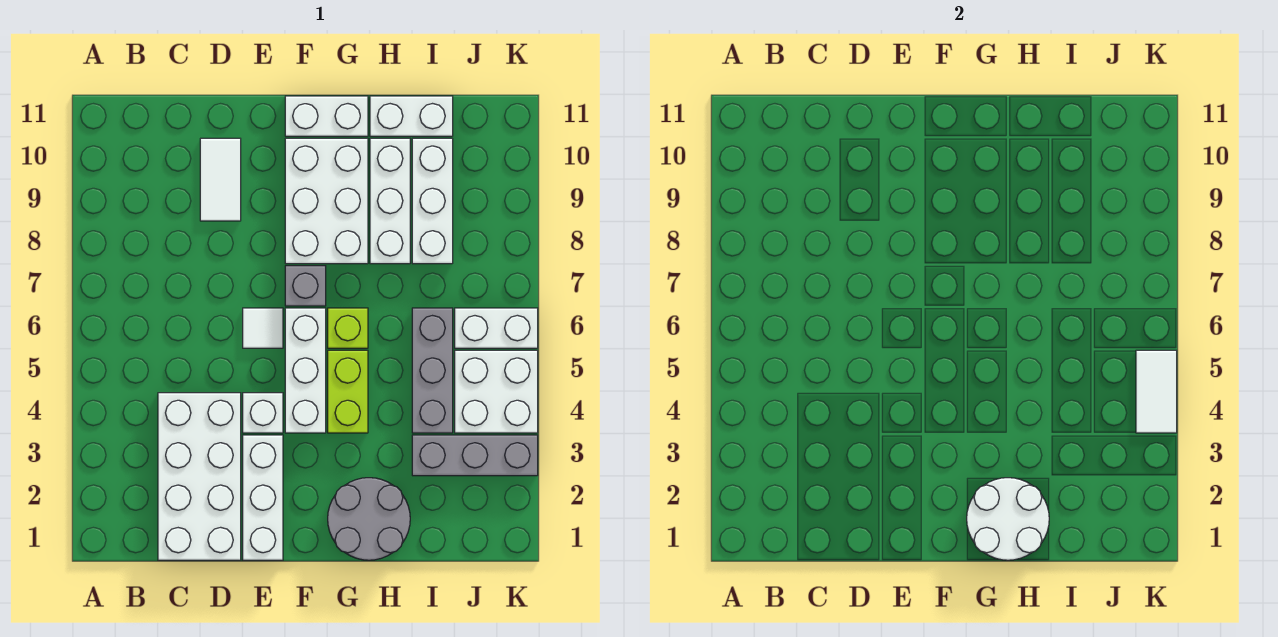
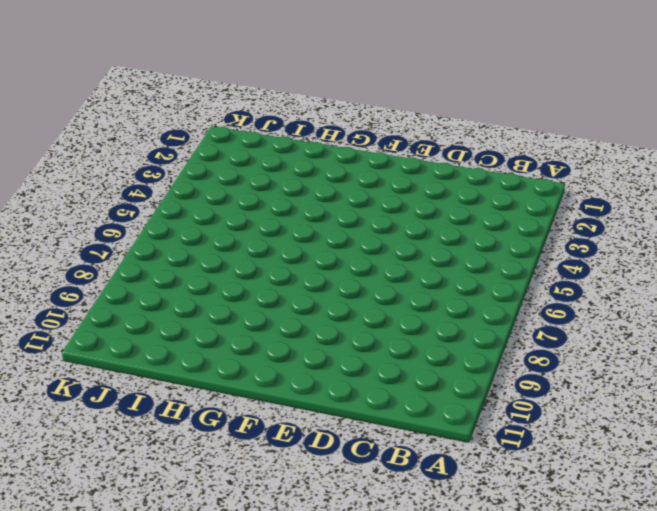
none -> white brick C1:D4 level 1
none -> white tile D9:D10 level 1
none -> white brick E1:E3 level 1

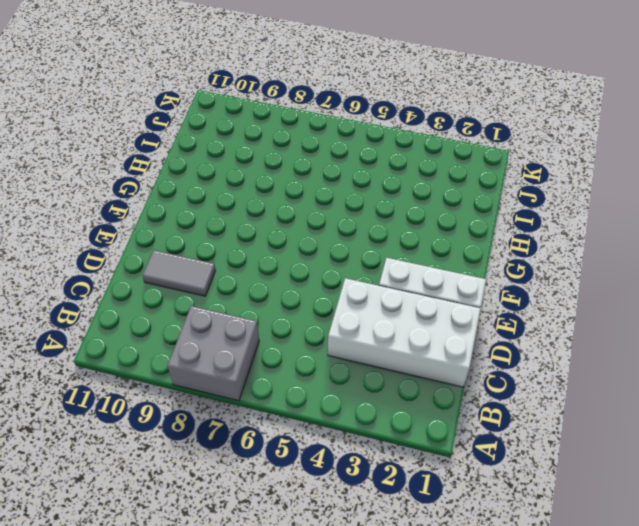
grey brick A7:B8 level 1 -> none
grey tile D9:D10 level 1 -> white tile D9:D10 level 1
none -> white brick E4 level 1
none -> white tile E6 level 1
none -> white brick F4:F6 level 1

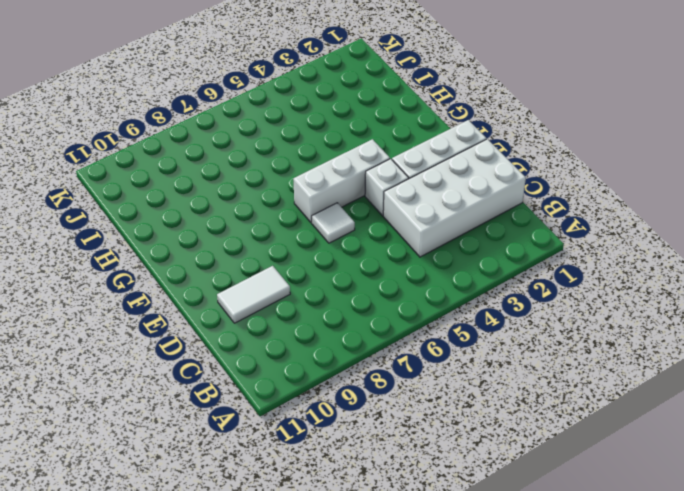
none -> grey brick F7 level 1
none -> white brick F8:G10 level 1
none -> white brick F11:G11 level 1

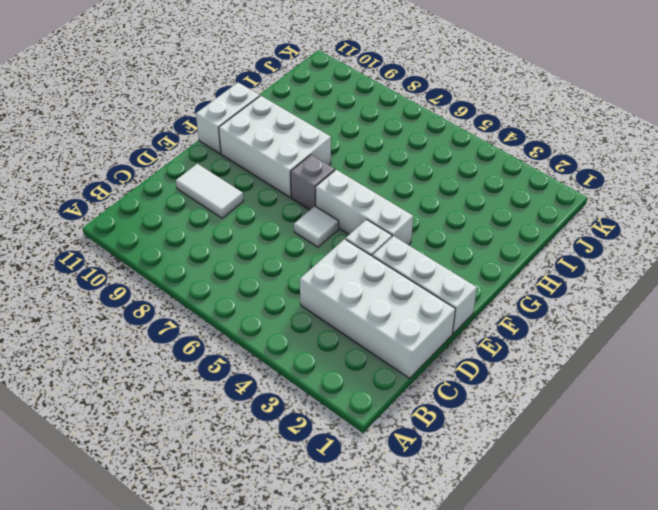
none -> grey round brick G1:H2 level 1
none -> lime brick G4:G5 level 1
none -> lime brick G6 level 1

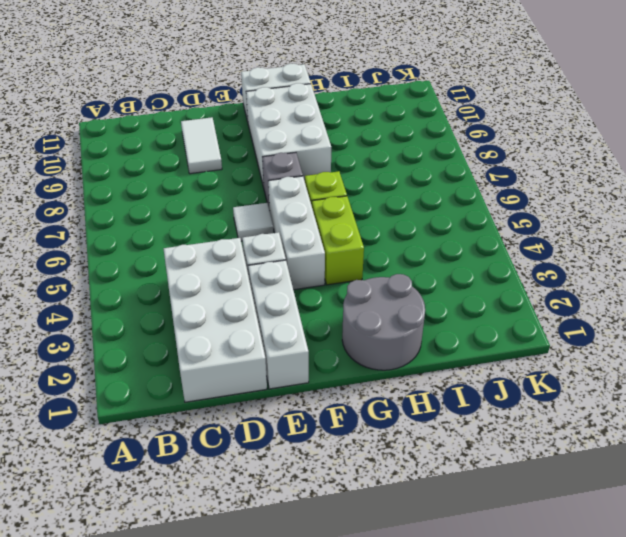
none -> white brick H8:H10 level 1
none -> white brick H11:I11 level 1
none -> grey brick I3:K3 level 1

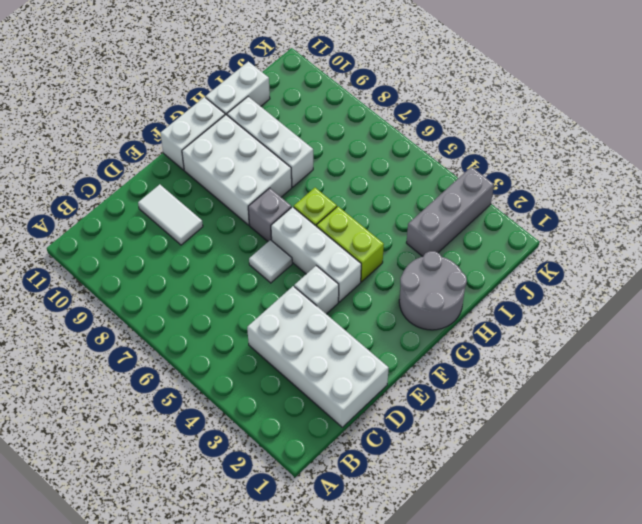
none -> white brick E1:E3 level 1
none -> grey brick I4:I6 level 1
none -> white brick I8:I10 level 1

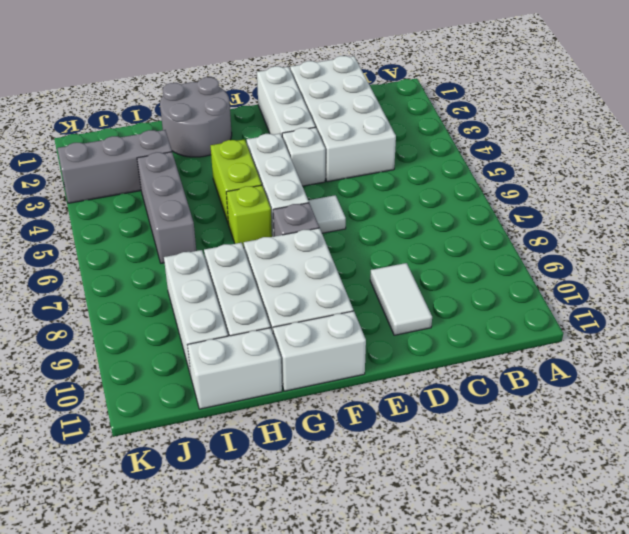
none -> white brick J4:K5 level 1
none -> white brick J6:K6 level 1
none -> white round brick G1:H2 level 2

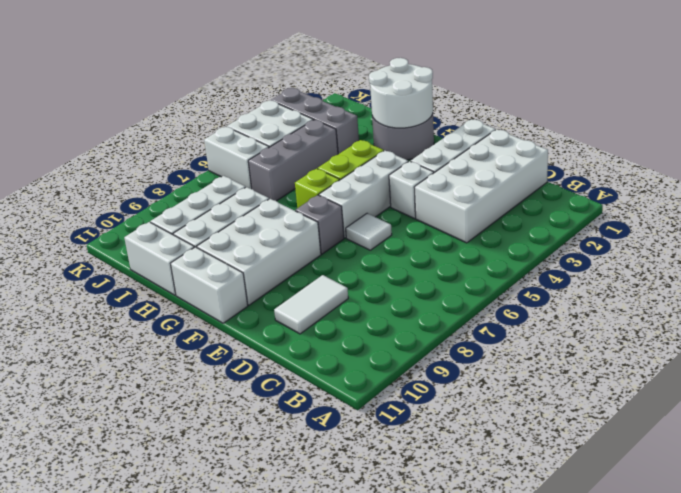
none -> white tile K4:K5 level 2

